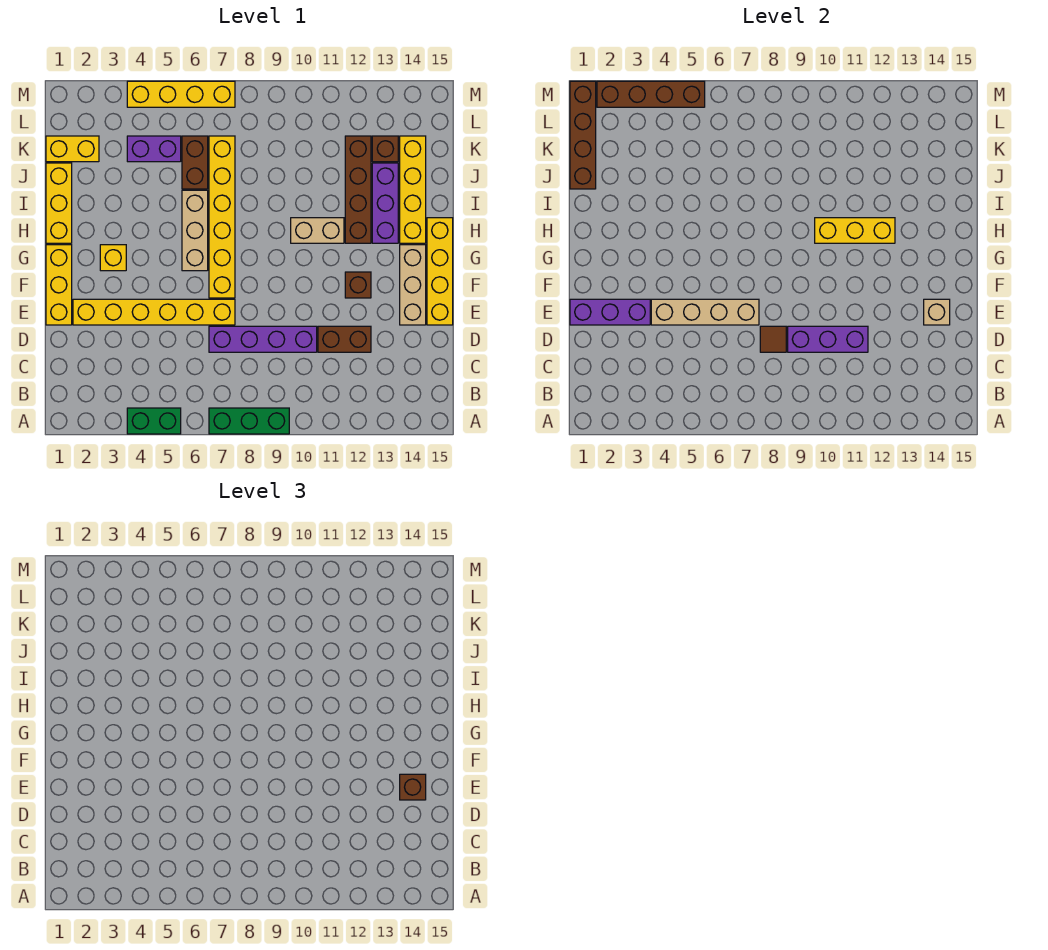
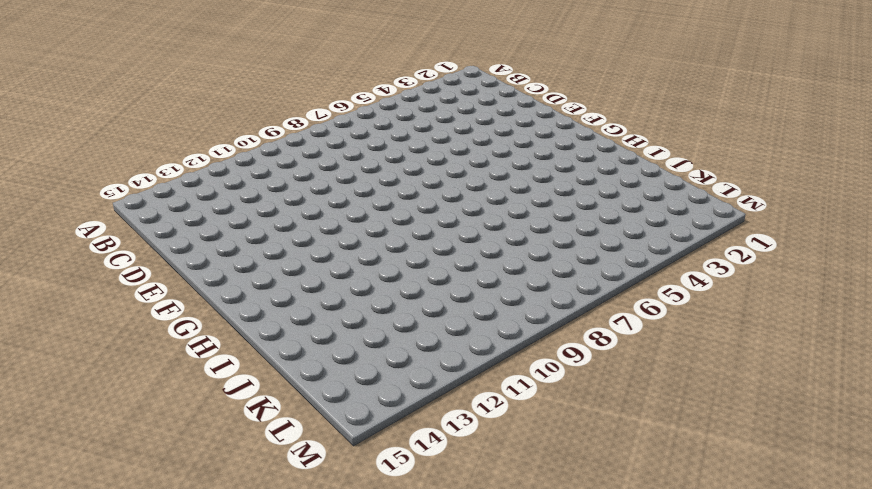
none -> green brick A4:A5 level 1
none -> green brick A7:A9 level 1
none -> purple brick D7:D10 level 1
none -> brown brick D11:D12 level 1

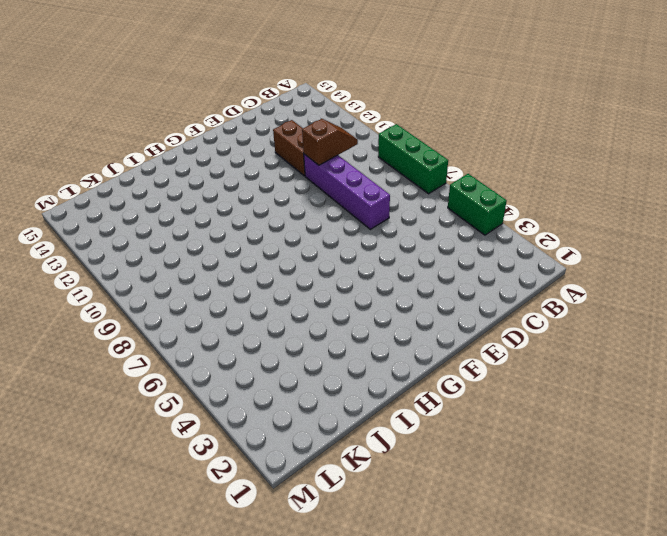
brown slope C10:D10 level 2 top D -> purple brick D9:D11 level 2
none -> yellow brick E1:G1 level 1
none -> yellow brick E2:E7 level 1
none -> tan brick E14:G14 level 1
none -> yellow brick E15:H15 level 1

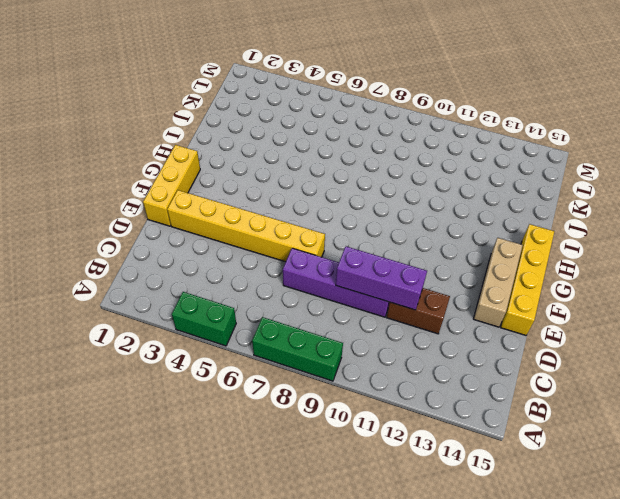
none -> yellow brick F7:K7 level 1
none -> brown brick F12 level 1
none -> yellow brick G3 level 1
none -> tan brick G6:I6 level 1

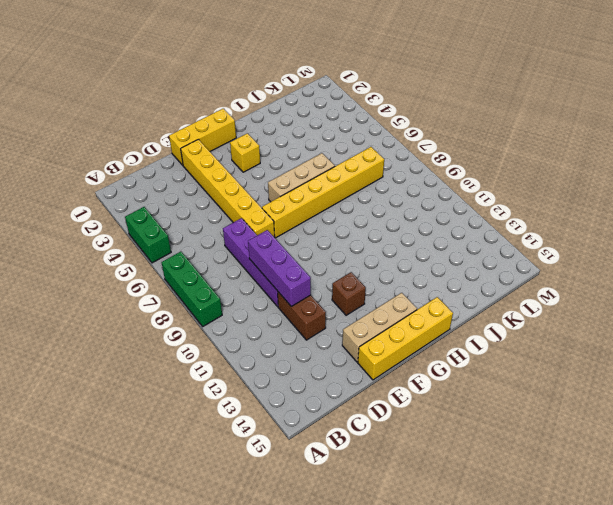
none -> yellow brick H1:J1 level 1
none -> tan brick H10:H11 level 1
none -> brown brick H12:K12 level 1
none -> purple brick H13:J13 level 1

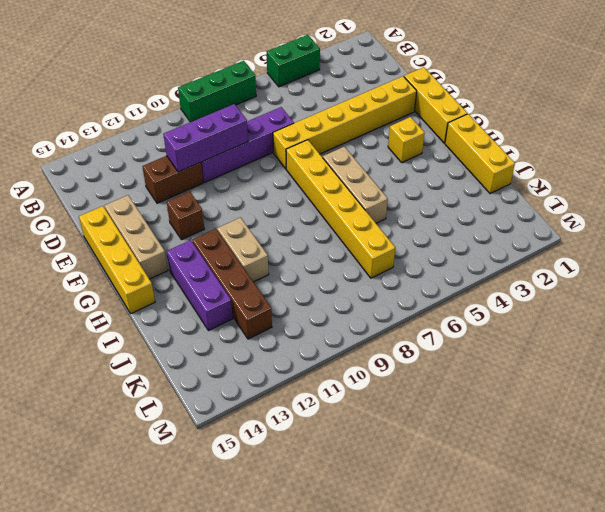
tan brick H11:I11 level 1 -> tan brick H10:H11 level 1
none -> yellow brick H14:K14 level 1
none -> brown brick J6:K6 level 1
none -> yellow brick K1:K2 level 1
none -> purple brick K4:K5 level 1

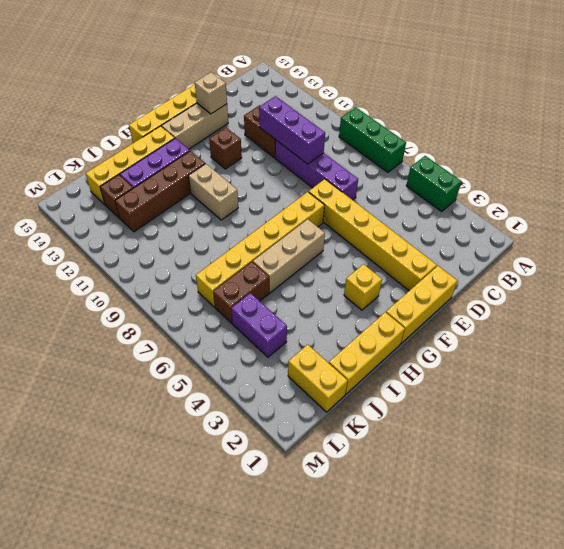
none -> yellow brick M4:M7 level 1
none -> brown tile D8 level 2
none -> purple brick E1:E3 level 2
none -> tan brick E4:E7 level 2

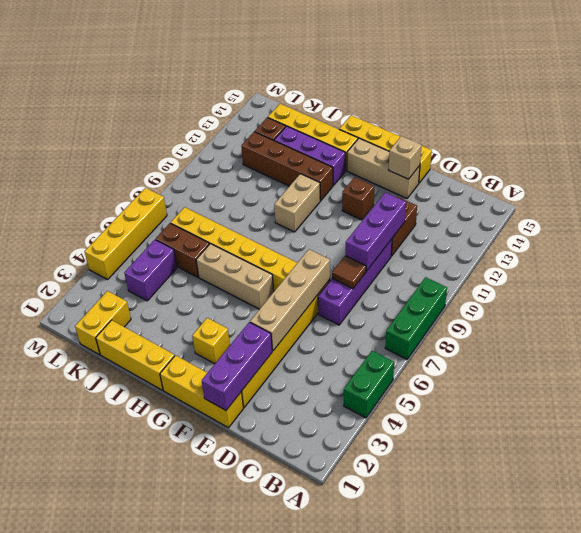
none -> yellow brick H10:H12 level 2
none -> brown brick J1:M1 level 2
none -> brown brick M2:M5 level 2
none -> brown brick E14 level 3

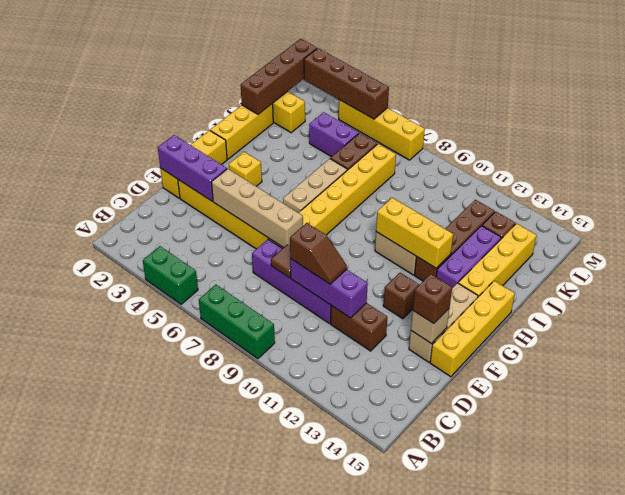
brown slope D9:D10 level 3 top 9 -> none

